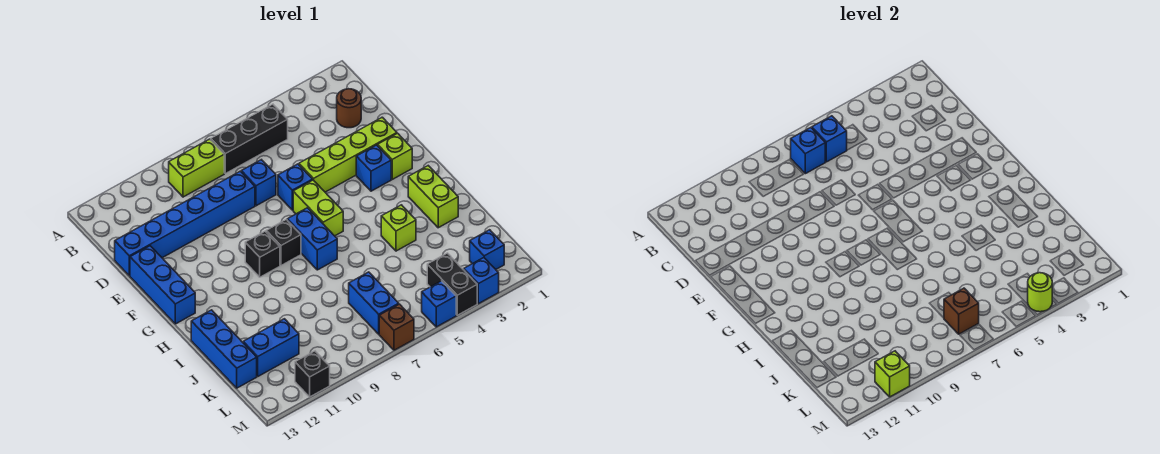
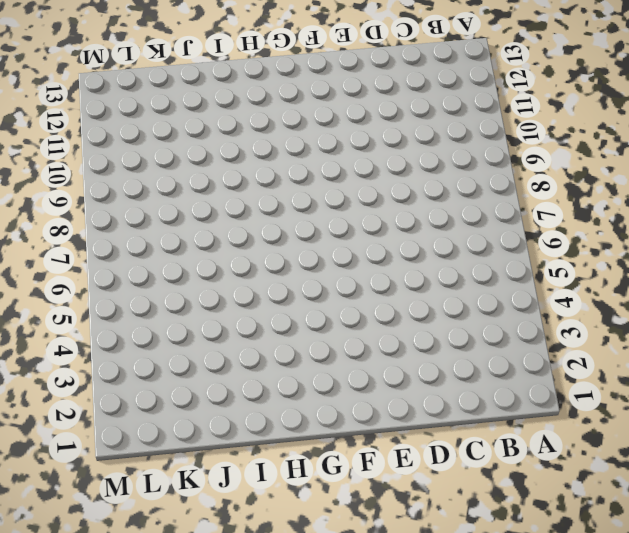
none -> black brick B5:B7 level 1
none -> lime brick B8:B9 level 1
none -> brown round brick C2 level 1
none -> blue brick D7 level 1

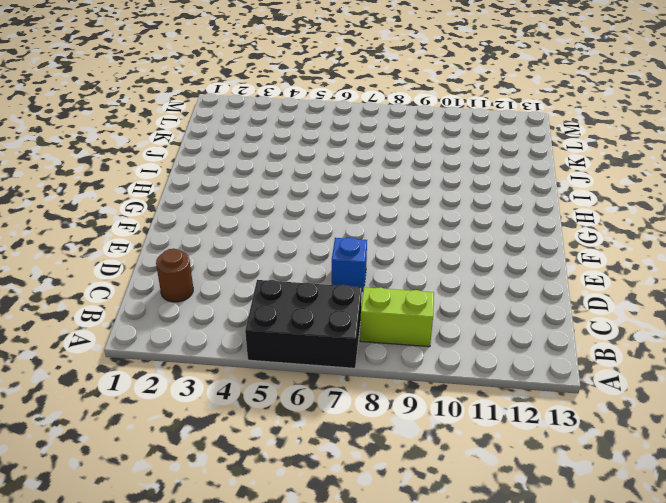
black brick A5:B7 level 1 -> black brick B5:B7 level 1
none -> blue brick D8:D13 level 1
none -> lime brick E2:E5 level 1
none -> blue brick E6 level 1
none -> blue brick E13:G13 level 1

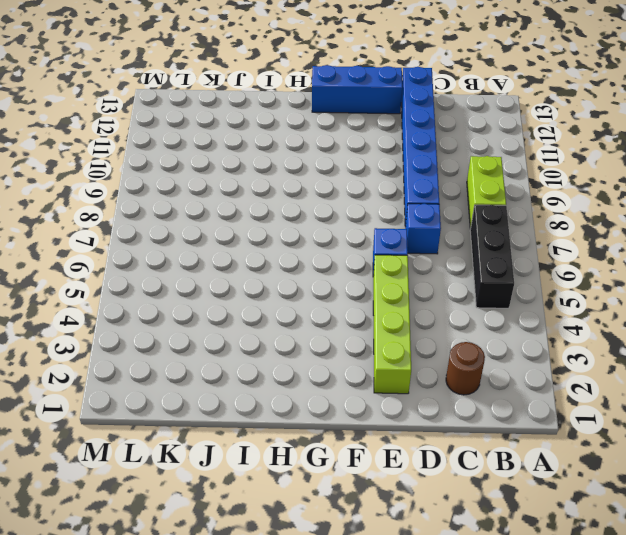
none -> lime brick F2 level 1
none -> blue brick F3 level 1
none -> lime brick F6:G6 level 1
none -> blue brick G7:H7 level 1

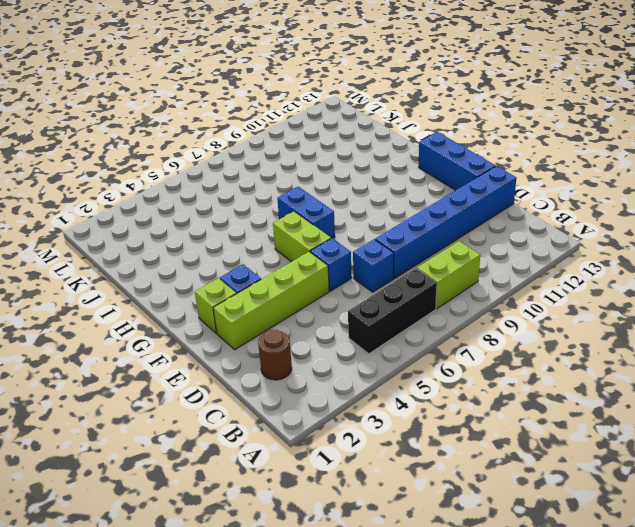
none -> black brick G8 level 1
none -> black brick G9 level 1
none -> lime brick H2:I2 level 1
none -> lime brick I4 level 1

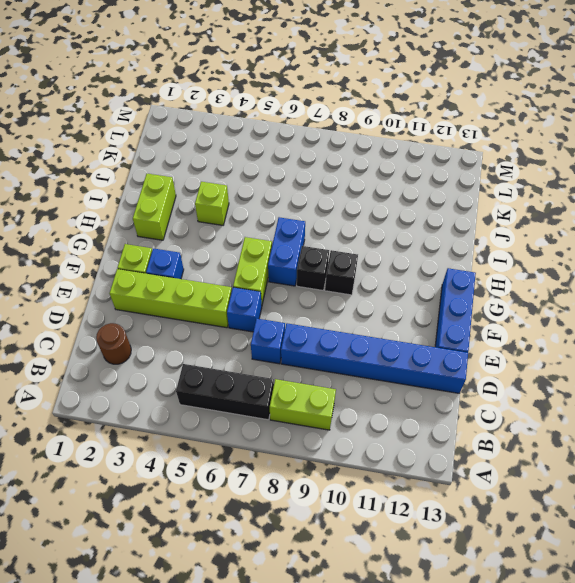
none -> blue brick I13:K13 level 1
none -> blue brick K7:L7 level 1
none -> blue brick K11:K12 level 1
none -> blue brick L2 level 1

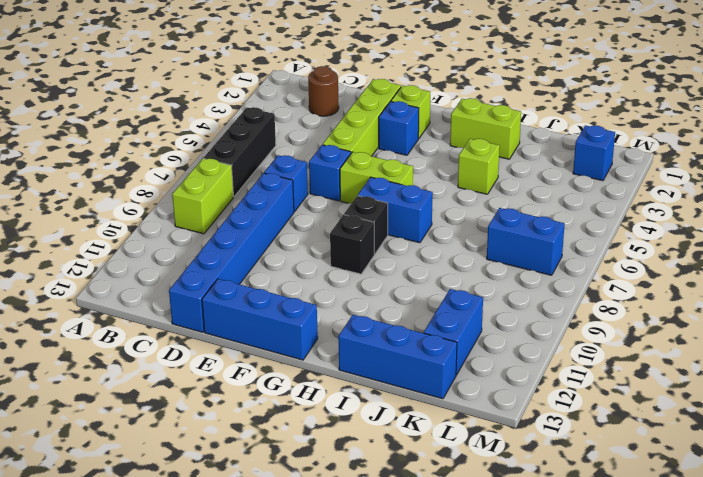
none -> black brick L4:M4 level 1
none -> blue brick M3 level 1
none -> blue brick M5 level 1
none -> brown brick M7 level 1

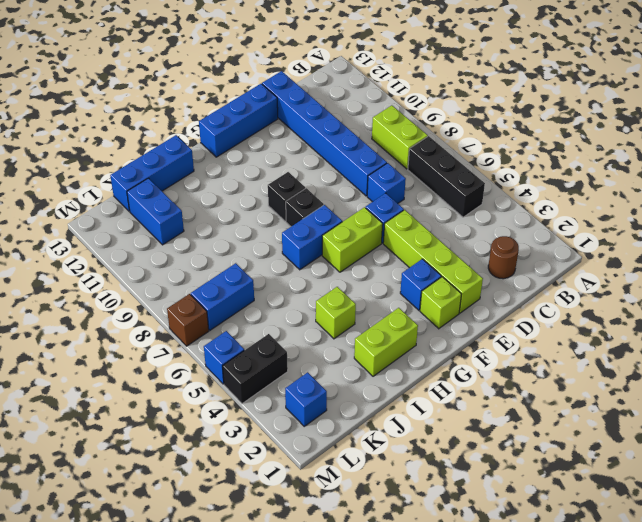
none -> blue brick M3 level 1
none -> black brick M11 level 1
none -> blue brick B6 level 2
none -> blue brick B7 level 2

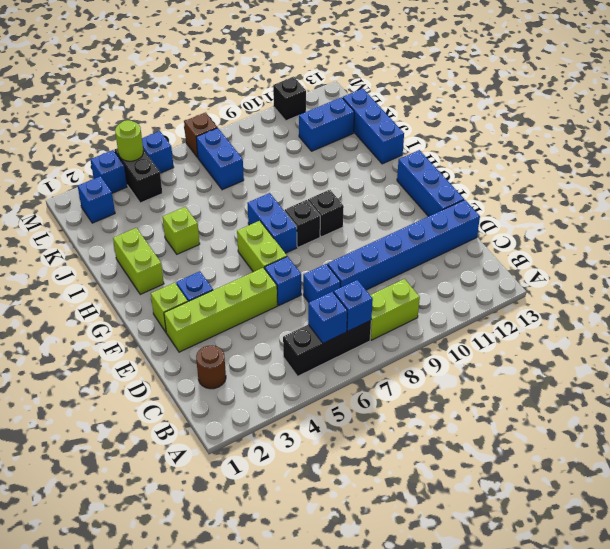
none -> brown brick L7 level 2
none -> lime brick M11 level 2

